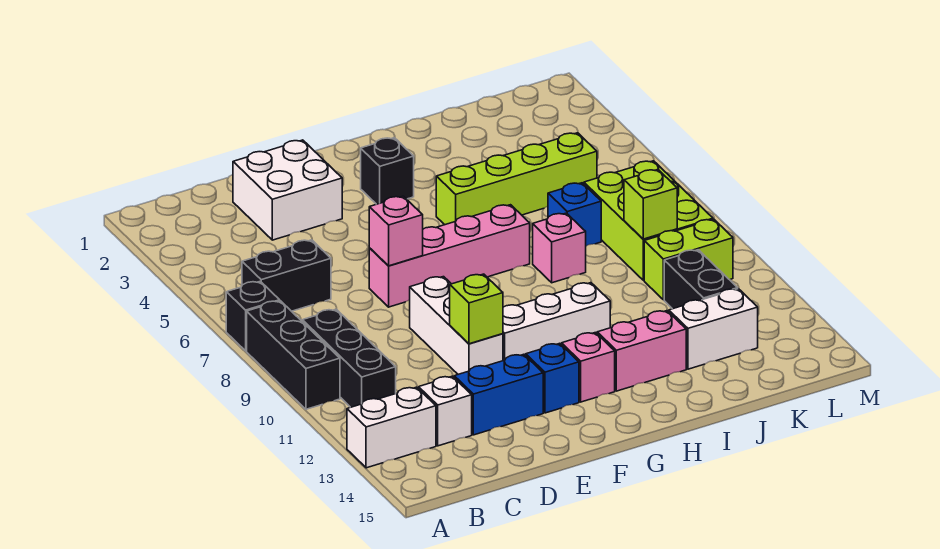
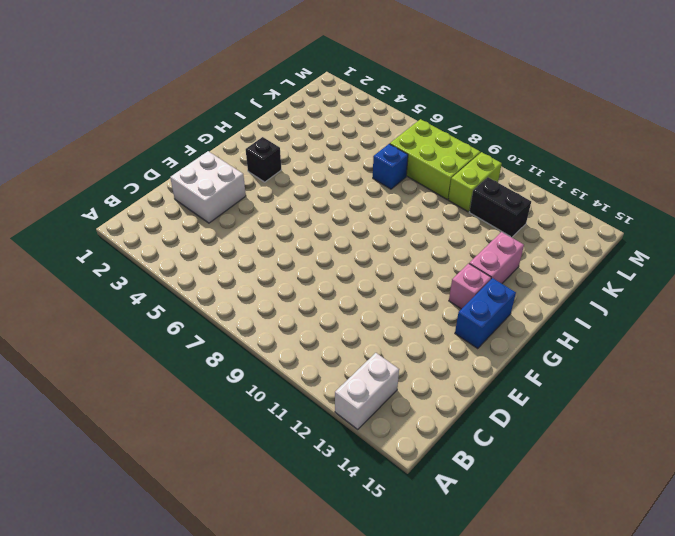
blue brick F14:G14 level 1 -> blue brick D13:E13 level 1
none -> black brick A7 level 1
none -> black brick A8:A10 level 1
none -> black brick B6:C6 level 1

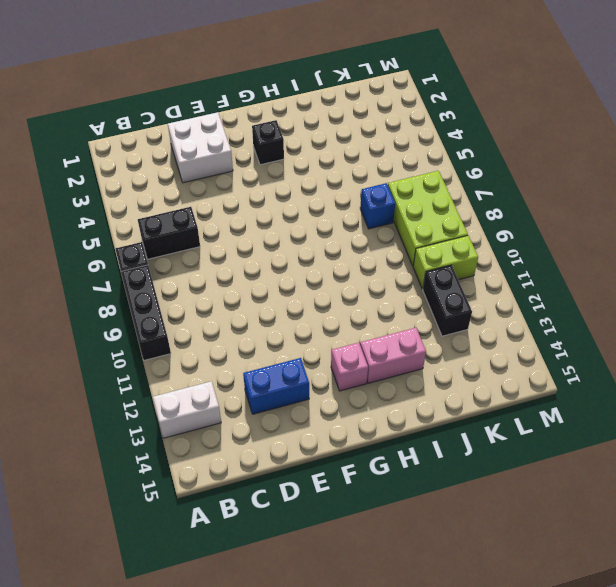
none -> black brick B9:B11 level 1
none -> white brick C13 level 1
none -> pink brick E7:H7 level 1

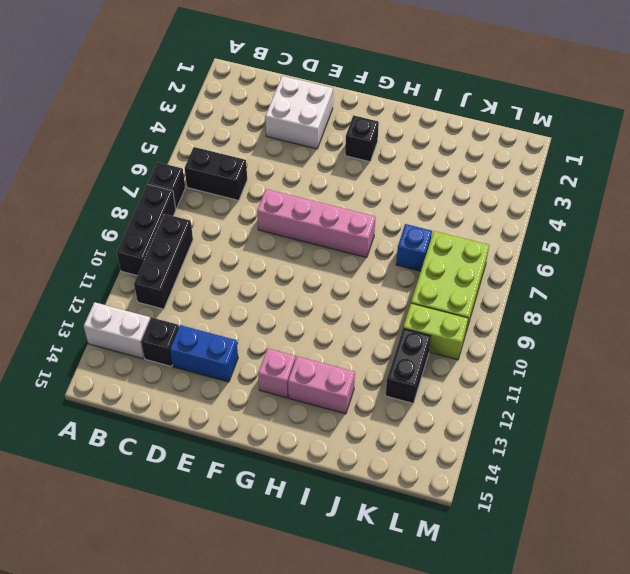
black brick C13 level 1 -> white brick C13 level 1
none -> white brick E9:E11 level 1
none -> white brick F11:H11 level 1
none -> blue brick F13 level 1

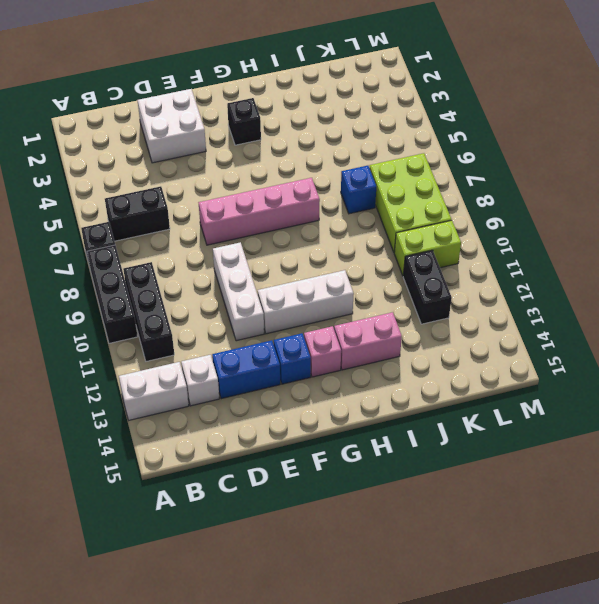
none -> lime brick H5:K5 level 1
none -> pink brick I8 level 1
none -> white brick J13:K13 level 1

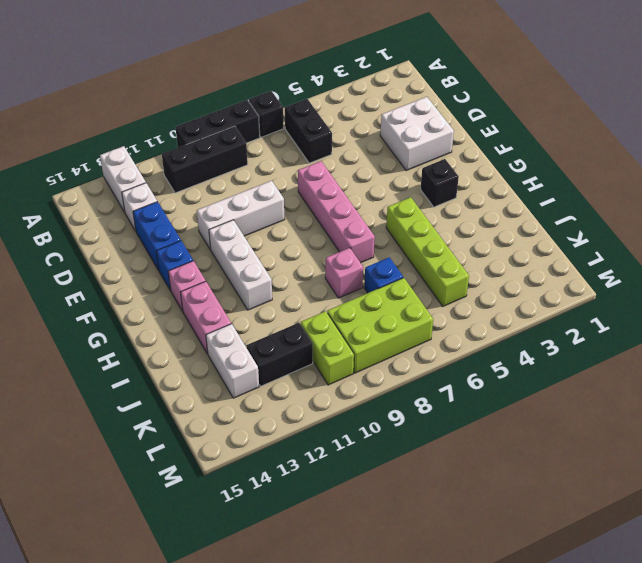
none -> pink brick E7 level 2
none -> lime brick E11 level 2
none -> lime brick K9 level 2

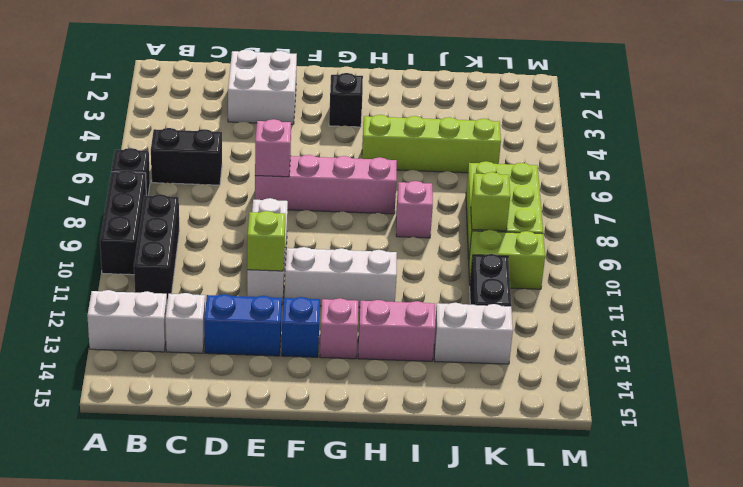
none -> blue brick J7 level 1

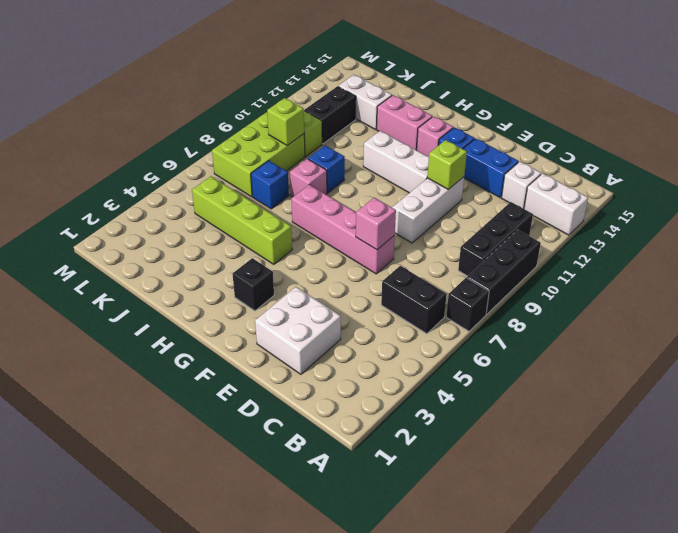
blue brick I9 level 1 -> none

